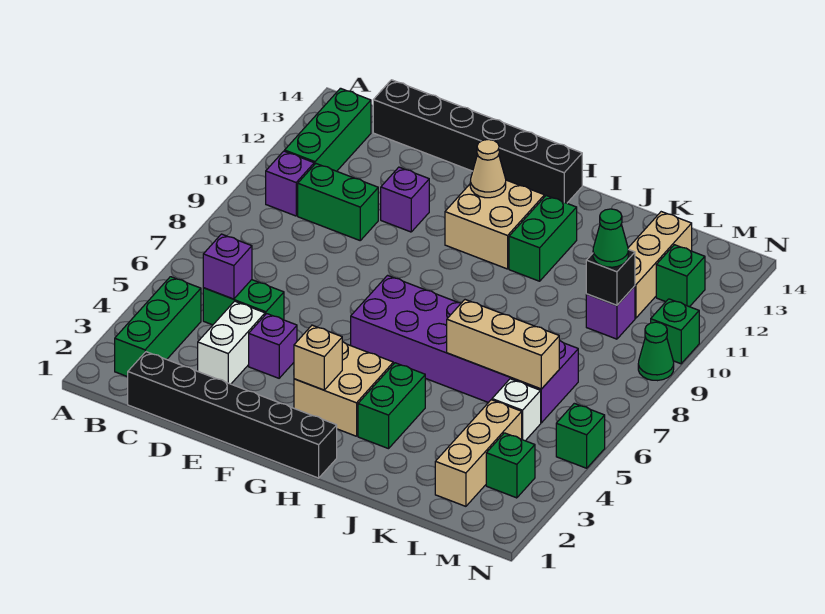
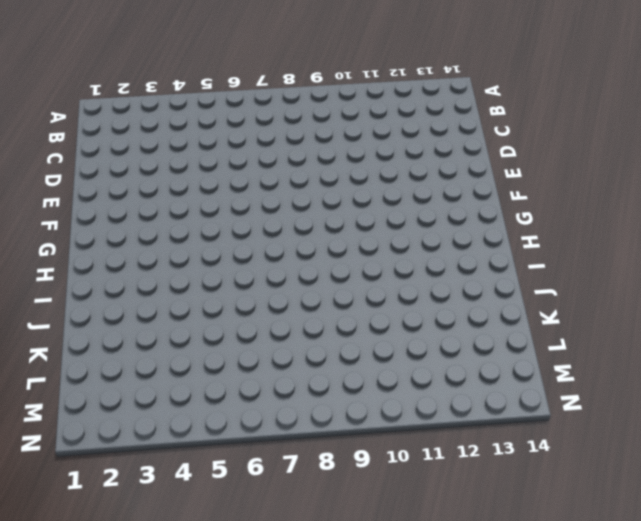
none -> green brick B2:B4 level 1
none -> purple brick B10 level 1
none -> green brick B11:B13 level 1
none -> black brick C1:H1 level 1

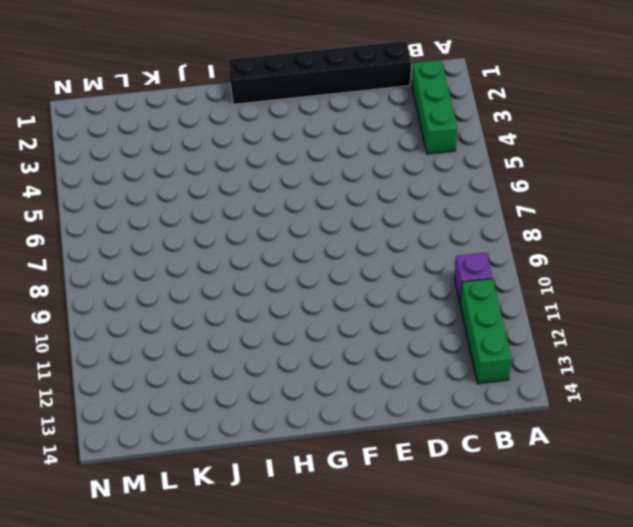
none -> green brick C5:D5 level 1
none -> green brick C10:D10 level 1
none -> black brick C14:H14 level 1
none -> white brick D3:D4 level 1

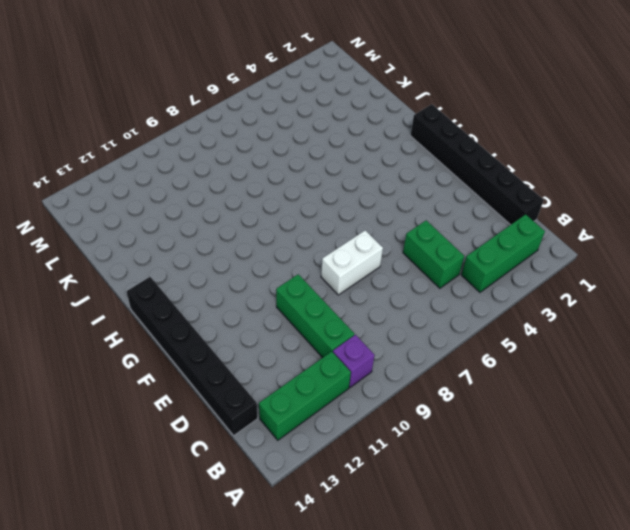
green brick C10:E10 level 1 -> green brick C10:D10 level 1
white brick E7:E8 level 1 -> white brick D3:D4 level 1
none -> purple brick E4 level 1
none -> purple brick E11 level 1
none -> tan brick G3:H4 level 1
none -> purple brick G6:L7 level 1

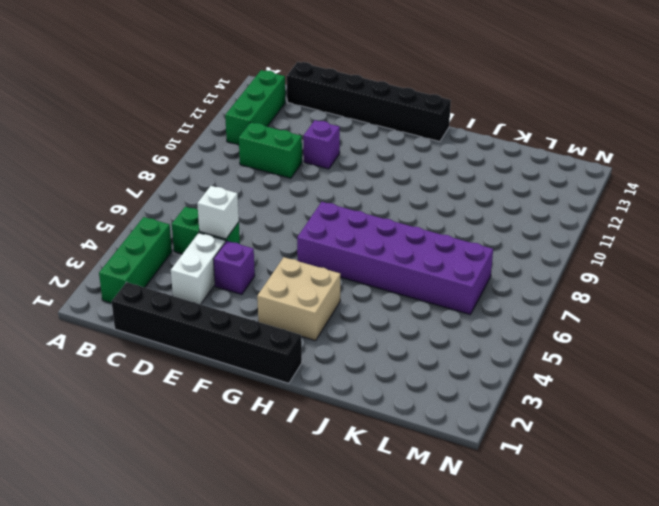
white brick D5 level 2 -> white brick L5 level 1
none -> purple brick B10 level 1
none -> tan brick G11:H12 level 1
none -> green brick I3:I4 level 1
none -> green brick I11:I12 level 1

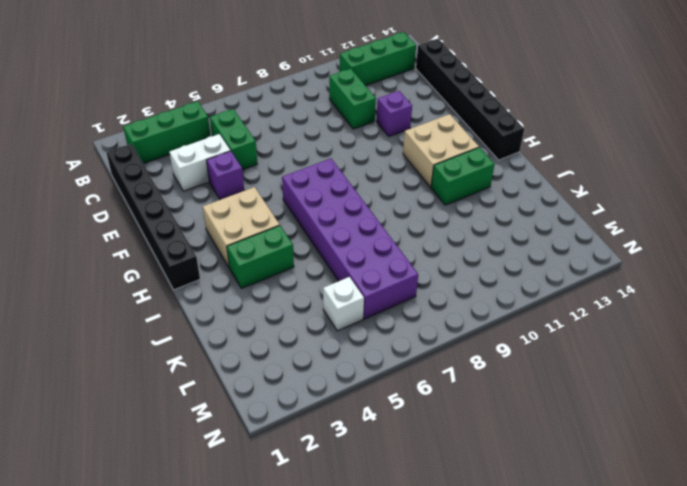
none -> purple brick B10 level 1
none -> tan brick L2:L4 level 1
none -> purple brick L10 level 1
none -> tan brick L11:L13 level 1

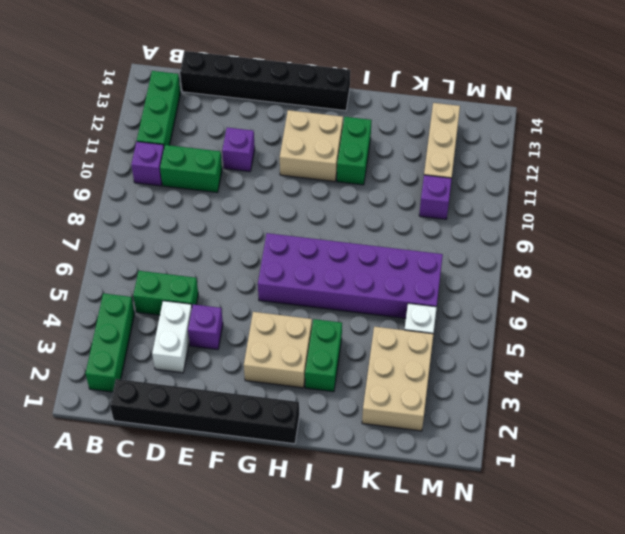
tan brick K2:L4 level 1 -> tan brick L2:L4 level 1
none -> green brick M3 level 1
none -> green brick M12 level 1
none -> green brick N5 level 1
none -> green cone N9 level 1

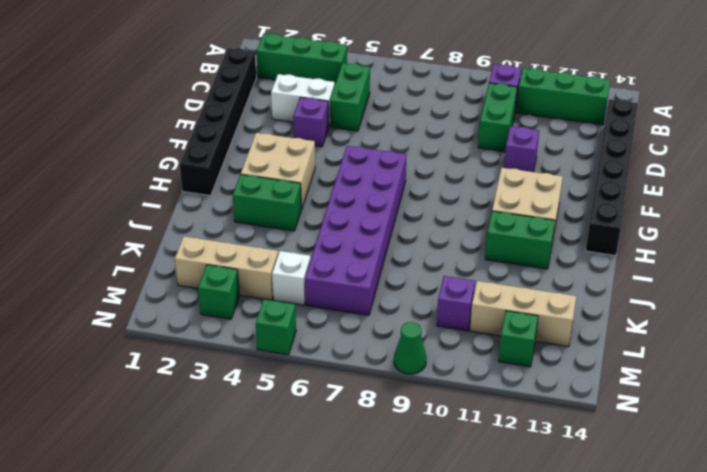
none -> green brick N10 level 1
none -> purple brick C5 level 2
none -> tan brick G3 level 2
none -> tan cone G12 level 2

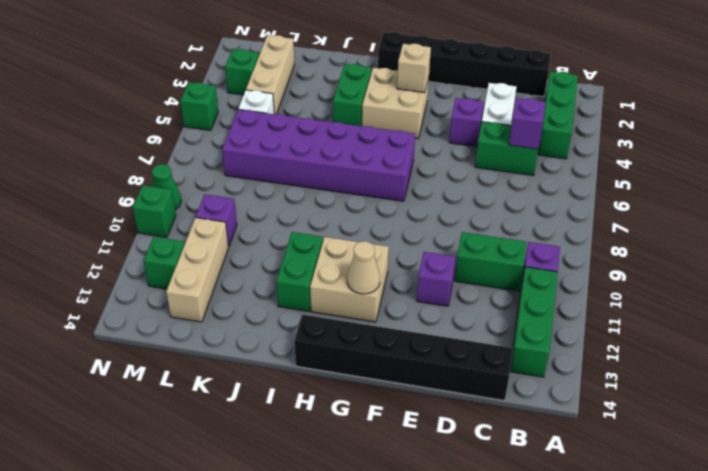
none -> tan brick J6:L6 level 2
none -> black brick L10 level 2
none -> green cone L10 level 3

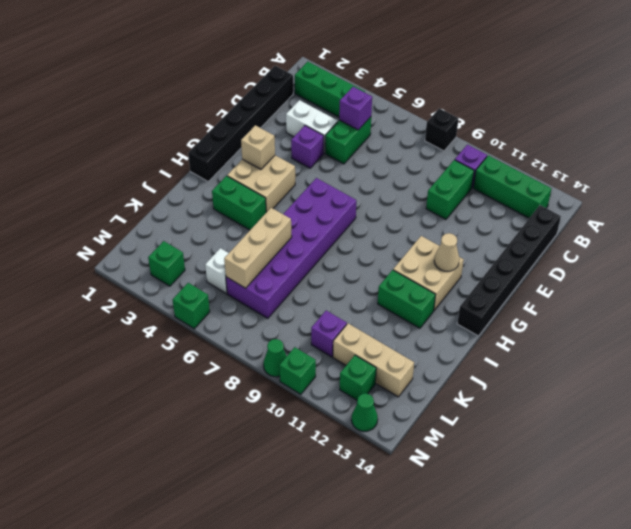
black brick A8 level 1 -> black brick L10 level 2
green cone N13 level 1 -> green cone L10 level 3
none -> purple brick E11 level 1
none -> tan brick L2:L4 level 1

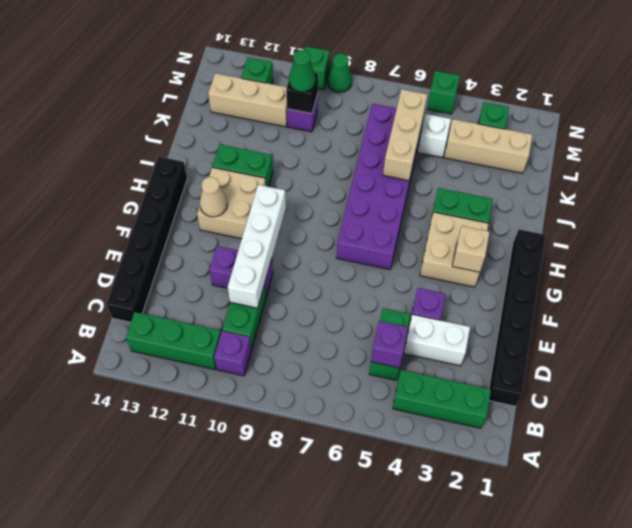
white brick D10:G10 level 2 -> none
purple brick E10:E11 level 1 -> purple brick E11 level 1

